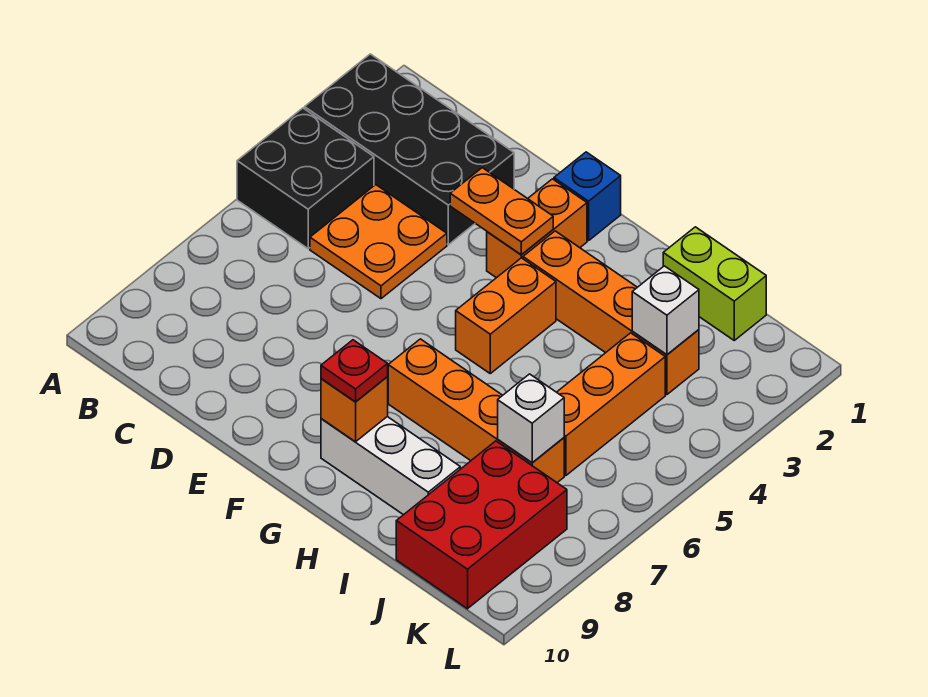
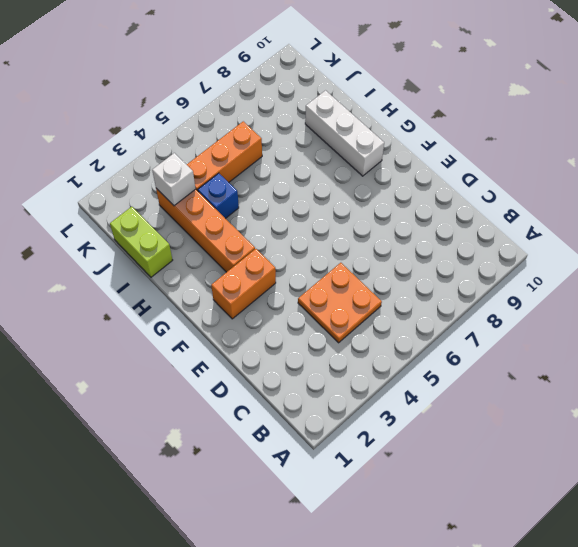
blue brick I4 level 1 -> blue brick F1 level 1
none -> black brick A2:D3 level 1
none -> black brick A4:B5 level 1
none -> orange brick G4:G5 level 1

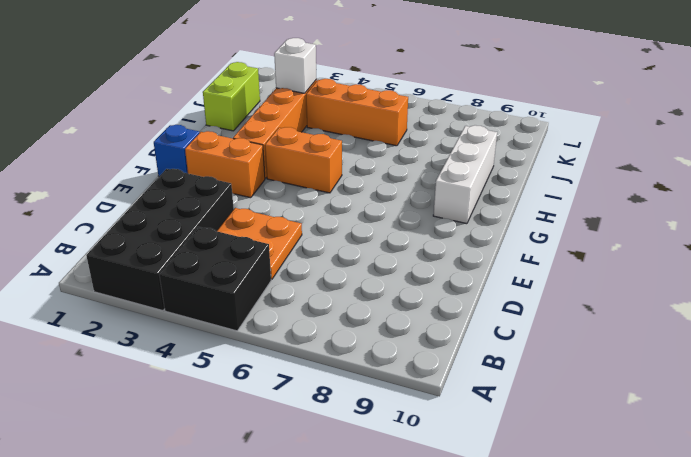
none -> orange brick G7:J7 level 1
none -> red brick J8:K10 level 1
none -> orange plate E3:F3 level 2

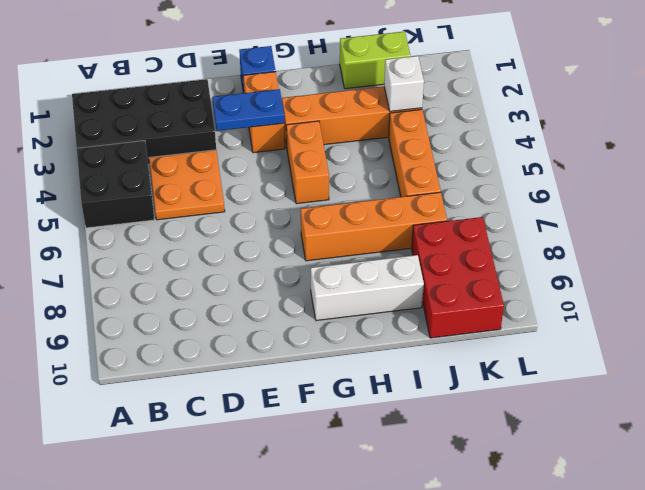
blue plate E3:F3 level 2 -> orange plate E3:F3 level 2
none -> orange brick G9 level 2
none -> white brick J7 level 2
none -> red plate G9 level 3

